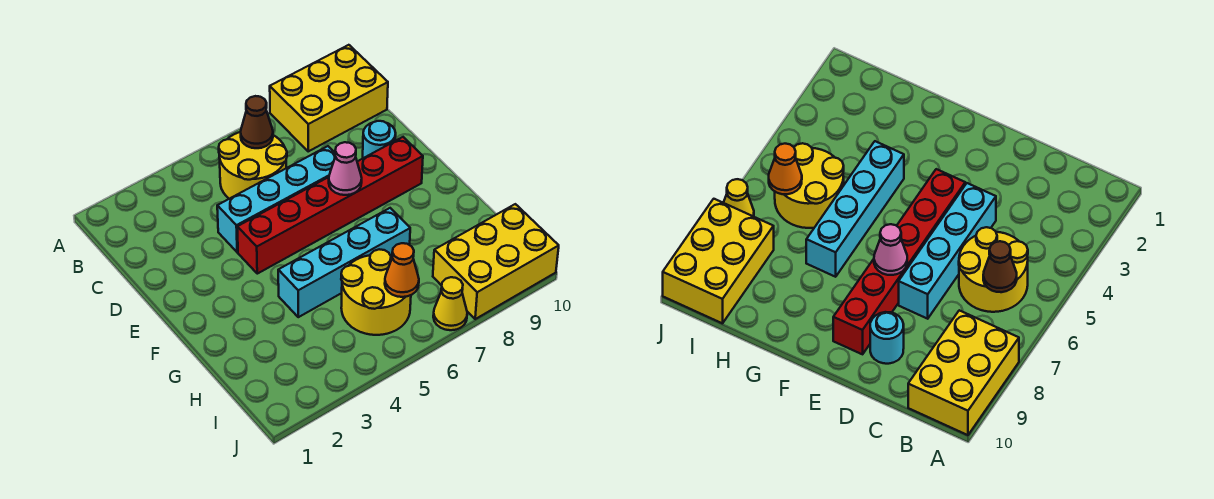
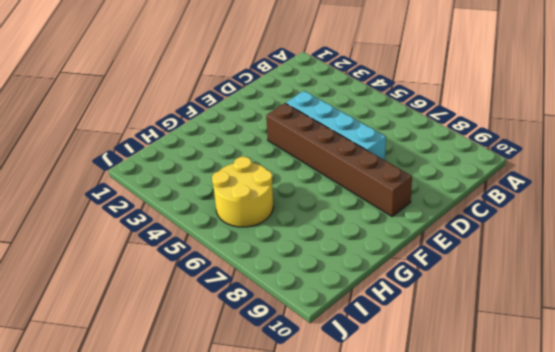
brown brick E4:E9 level 1 -> red brick E4:E9 level 1
none -> yellow brick A8:B10 level 1
none -> yellow round brick B5:C6 level 1
none -> cyan round brick D9 level 1

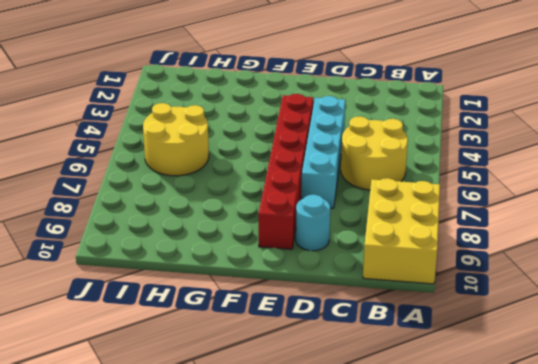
none -> cyan brick G4:G7 level 1
none -> yellow brick I8:J10 level 1
none -> yellow cone J7 level 1

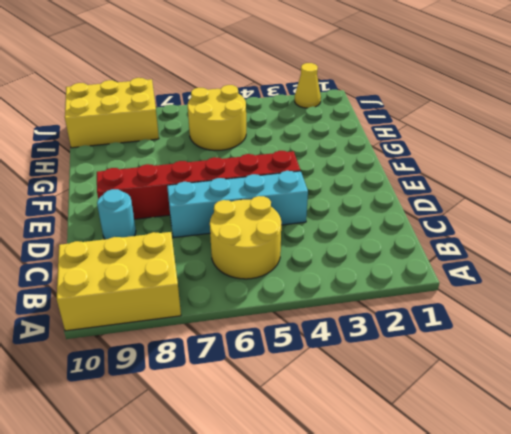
yellow cone J2 level 1 -> yellow cone J7 level 1
none -> cyan brick G4:G7 level 1
none -> brown cone B6 level 2
none -> pink cone E7 level 2

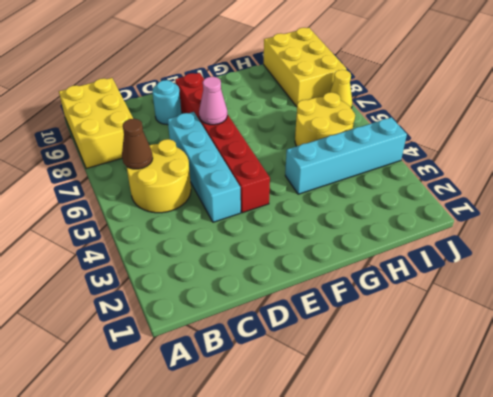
cyan brick G4:J4 level 1 -> cyan brick G4:G7 level 1
none -> orange cone I6 level 2

